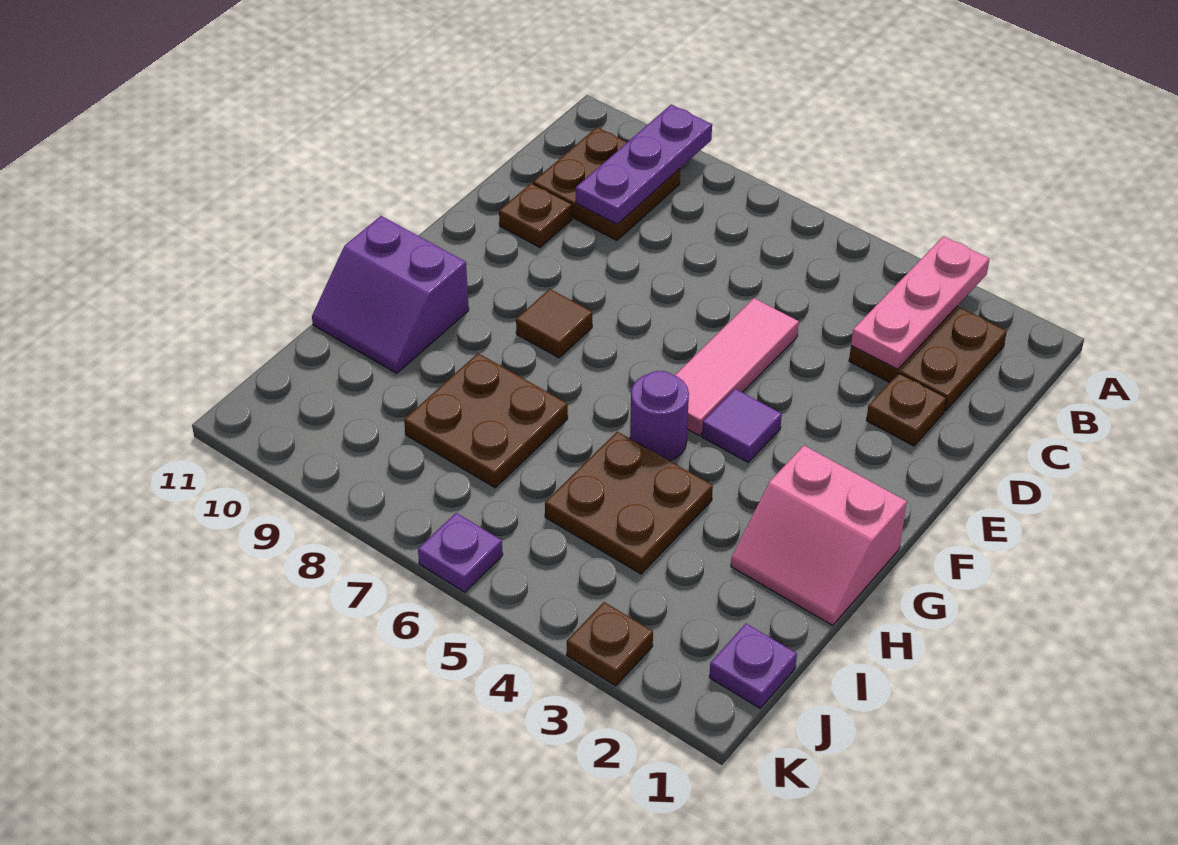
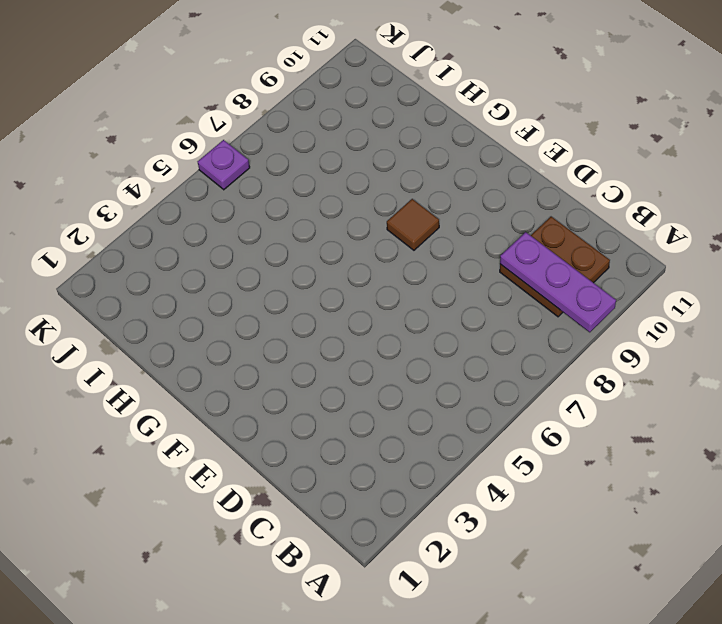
none -> brown plate B2:C3 level 1
none -> brown plate D2 level 1
none -> pink tile D5:F5 level 1

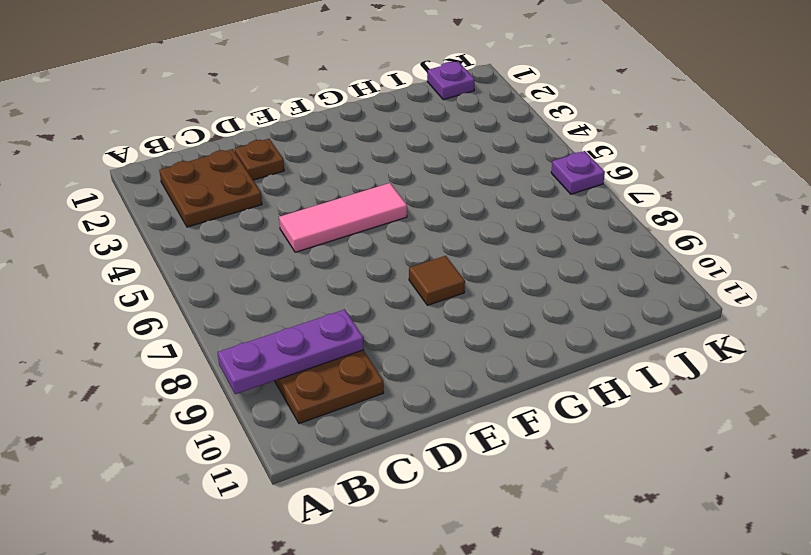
none -> brown plate D10 level 1
none -> purple tile F4 level 1
none -> pink slope G1:H2 level 1 top G

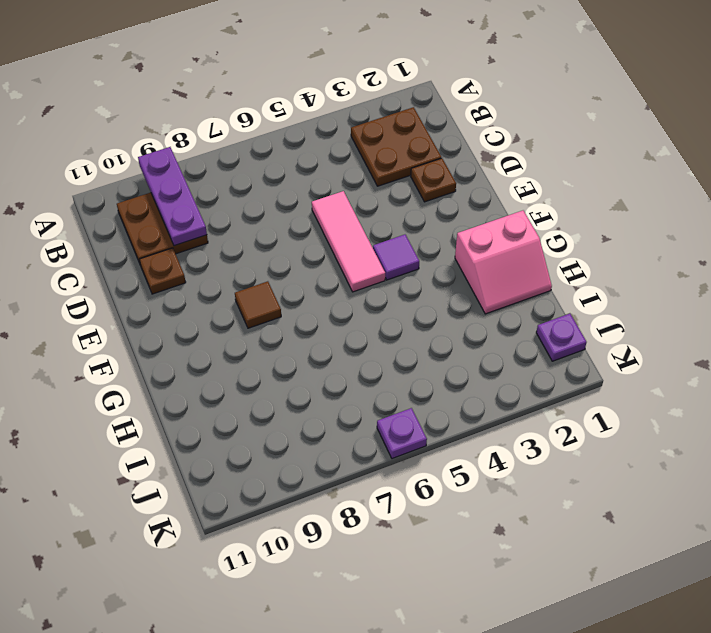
none -> purple round brick G5 level 1
none -> purple slope G10:H11 level 1 top G
none -> brown plate H4:I5 level 1

